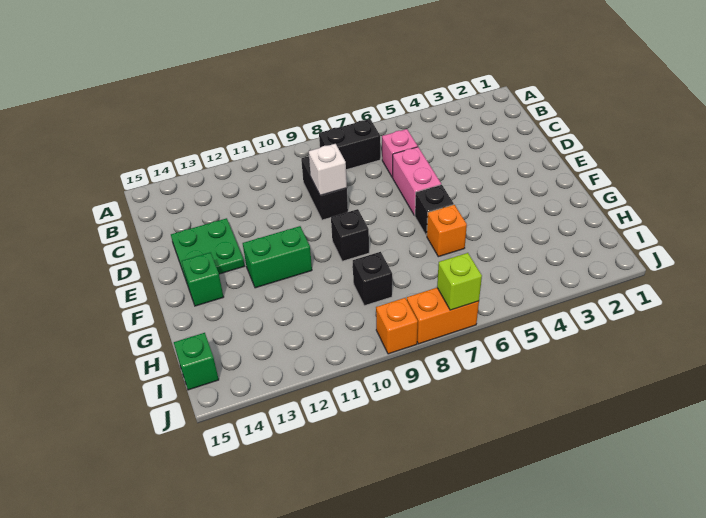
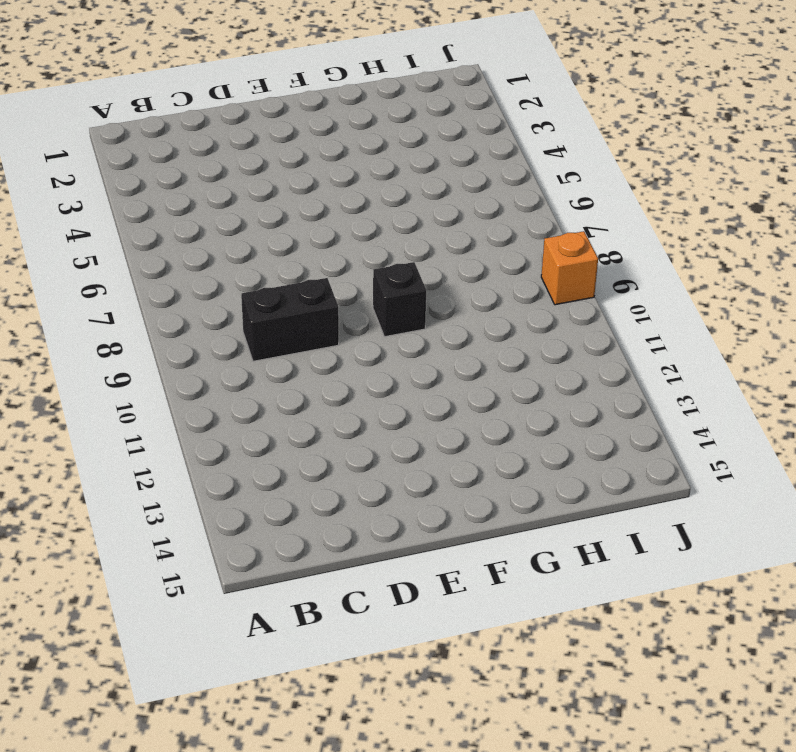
none -> black brick B7:B8 level 1
none -> pink brick C6 level 1
none -> pink brick D6:E6 level 1

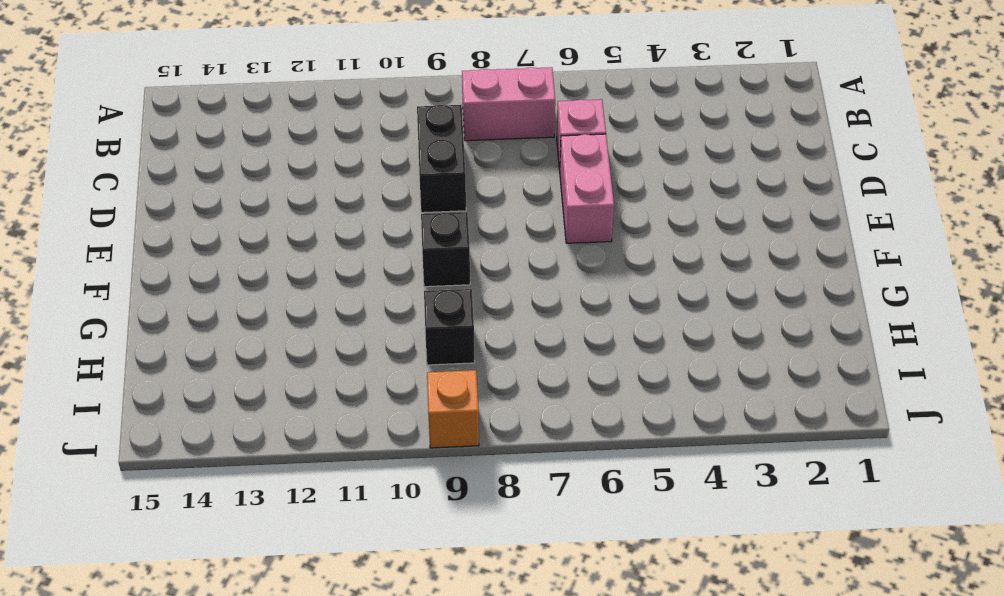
pink brick B7:B8 level 1 -> black brick B7:B8 level 1
none -> green plate D13:E14 level 1
none -> black brick F6 level 1
none -> green brick F11:F12 level 1

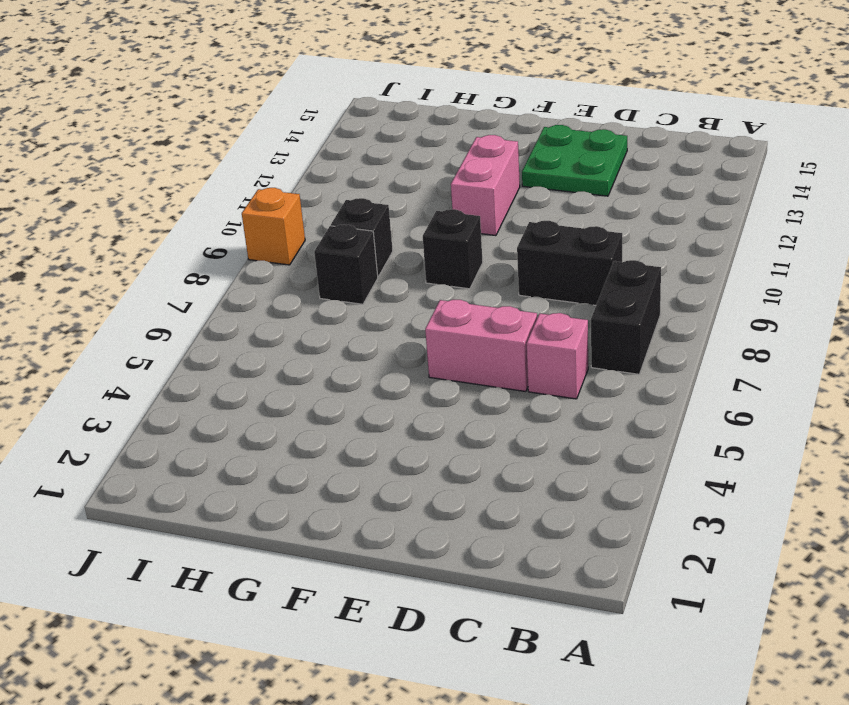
pink brick F11:F12 level 1 -> green brick F11:F12 level 1
black brick H8 level 1 -> black brick F6 level 1
none -> green brick F14 level 1
none -> orange brick G6 level 1
none -> green brick I15 level 1

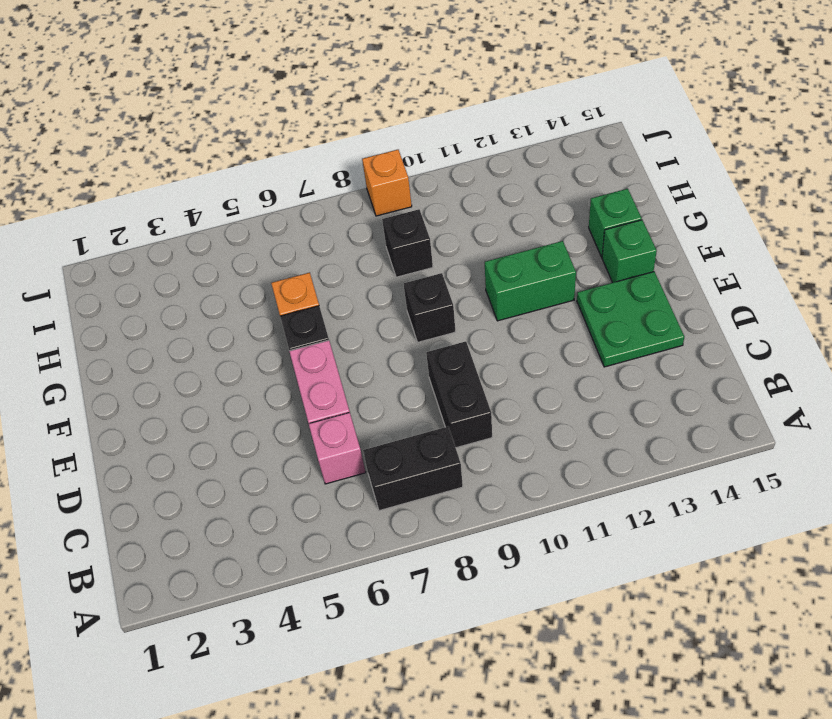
green brick G14 level 1 -> green brick I15 level 1
none -> orange brick J7:J8 level 1
none -> white brick D9 level 2
none -> lime brick J7 level 2

